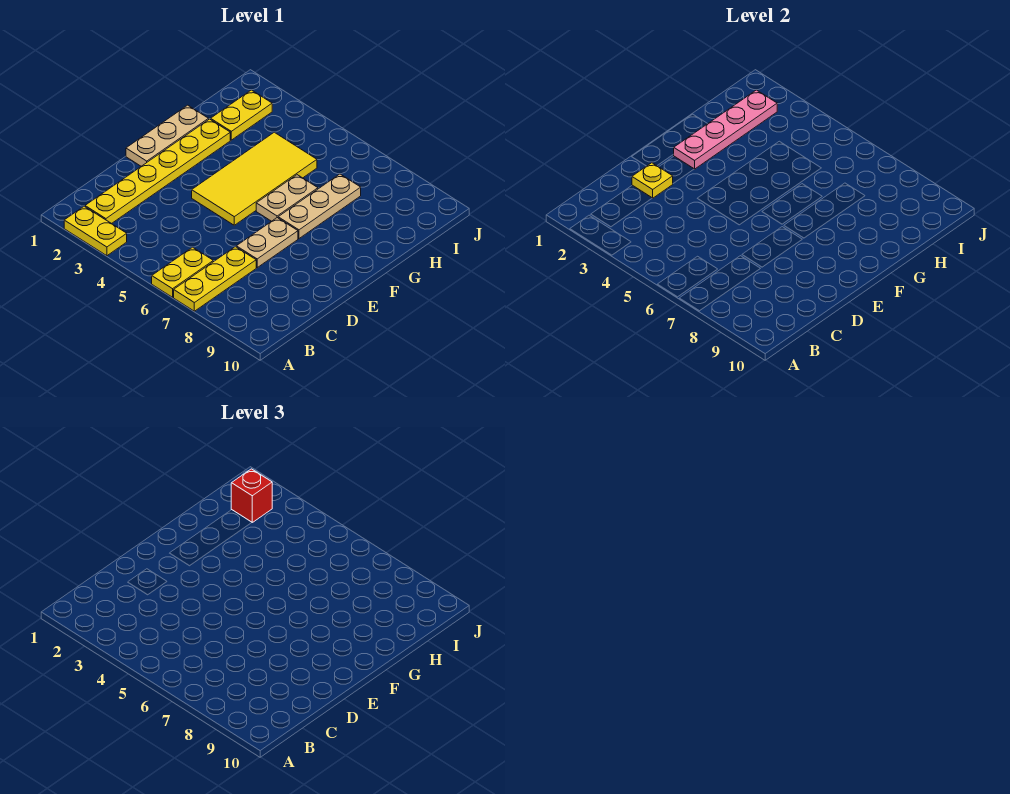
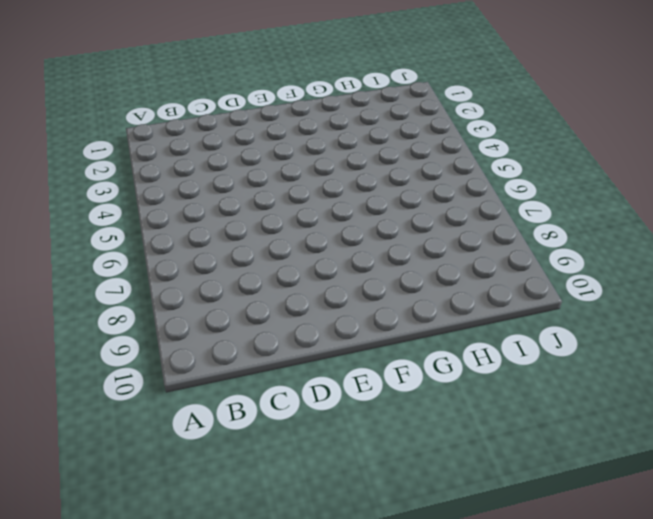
none -> yellow plate A2:A3 level 1
none -> yellow plate A6:B6 level 1
none -> yellow plate A7:C7 level 1

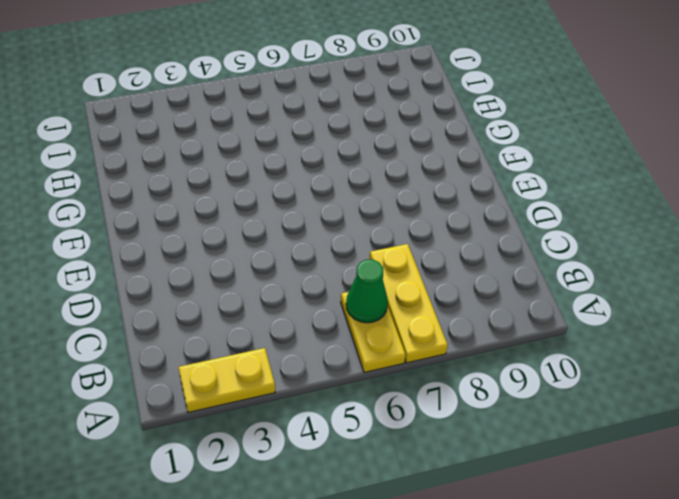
green cone B6 level 2 -> none
none -> yellow plate B2:G2 level 1
none -> tan plate D7:E7 level 1
none -> tan plate E1:G1 level 1

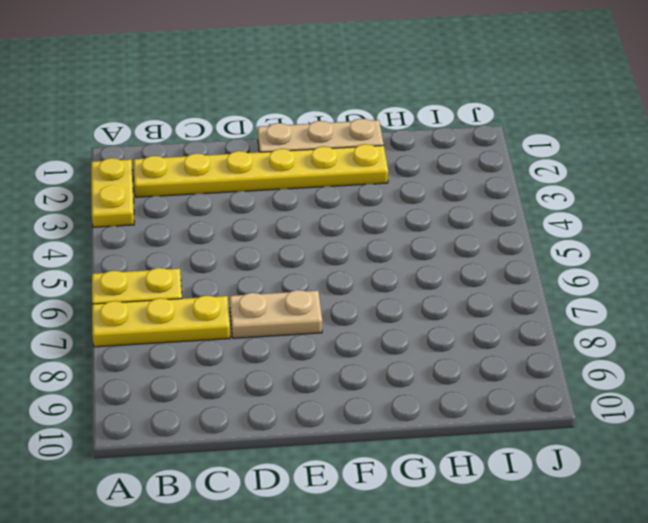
none -> yellow tile E4:H5 level 1
none -> tan plate F6:G6 level 1
none -> tan plate F7:H7 level 1

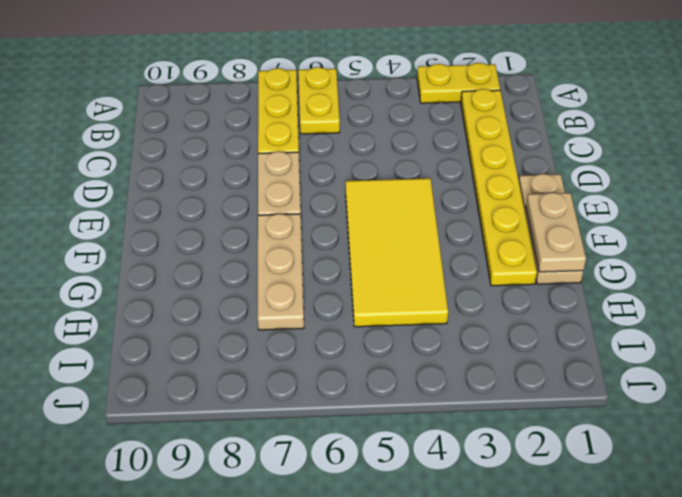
tan plate F1:G1 level 2 -> tan plate F6:G6 level 1
none -> yellow plate H2:I2 level 1
none -> yellow plate D2 level 2
none -> pink plate F2:I2 level 2

